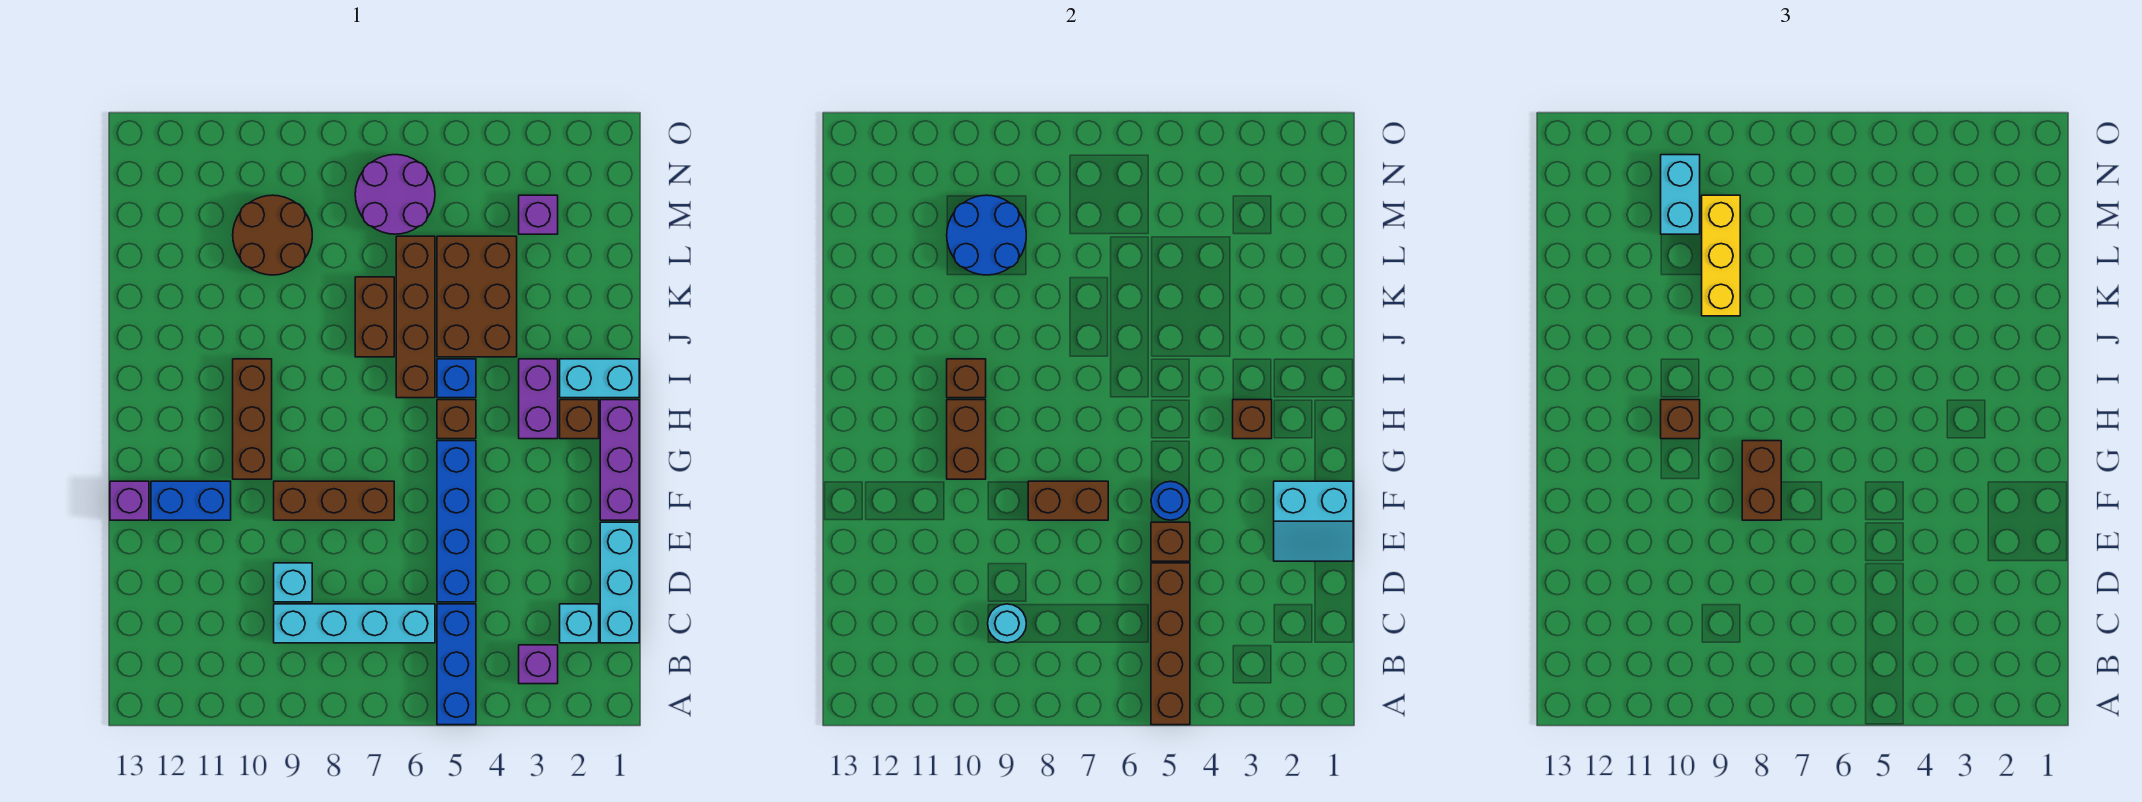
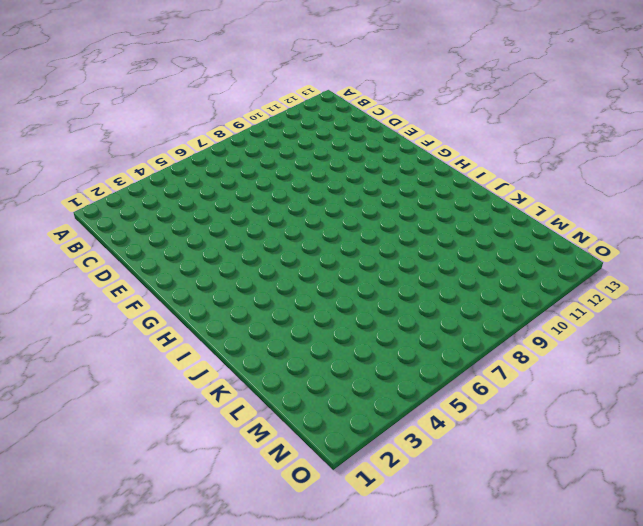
none -> blue brick A5:C5 level 1
none -> purple brick B3 level 1
none -> cyan brick C1:E1 level 1
none -> cyan brick C2 level 1

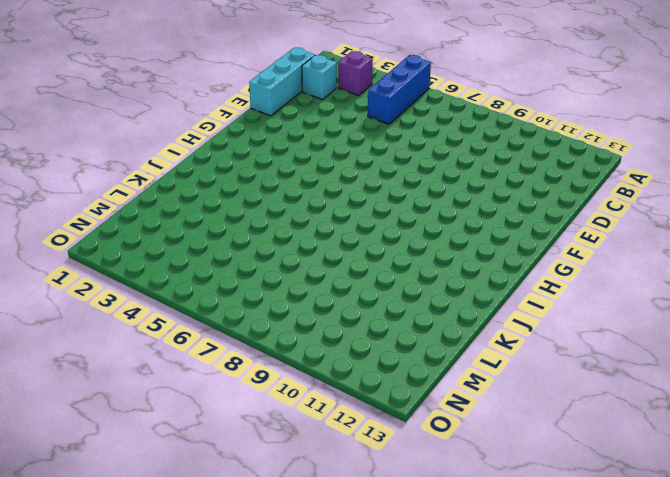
none -> cyan brick C6:C9 level 1
none -> blue brick D5:G5 level 1
none -> cyan brick D9 level 1
none -> purple brick F1:H1 level 1

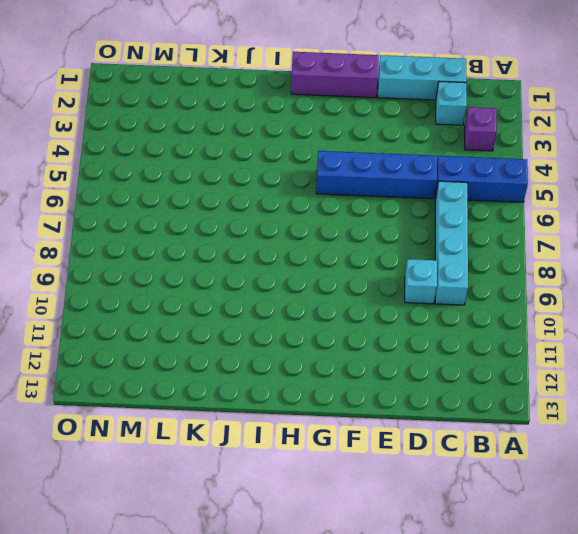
none -> brown brick F7:F9 level 1
none -> blue brick F11:F12 level 1
none -> purple brick F13 level 1
none -> brown brick G10:I10 level 1

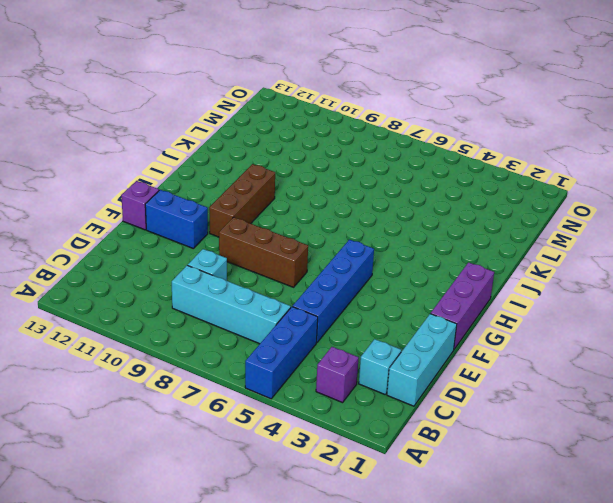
none -> brown brick H2 level 1
none -> purple brick H3:I3 level 1
none -> brown brick H5 level 1
none -> cyan brick I1:I2 level 1

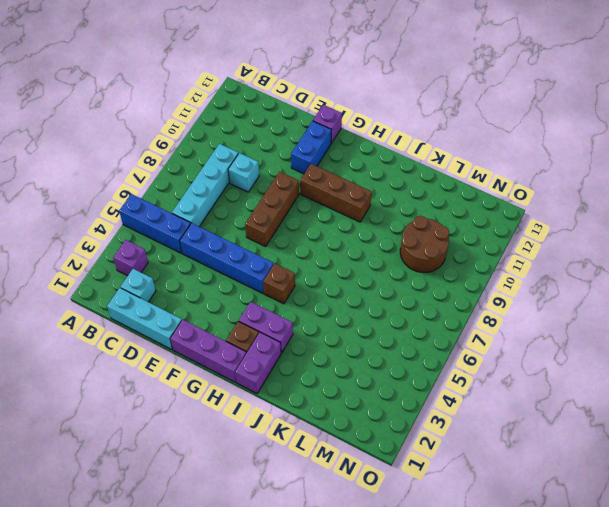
purple brick I1:I2 level 1 -> cyan brick I1:I2 level 1
none -> blue brick I5 level 1
none -> brown brick I6:L6 level 1
none -> brown brick J4:L5 level 1
none -> brown brick J7:K7 level 1

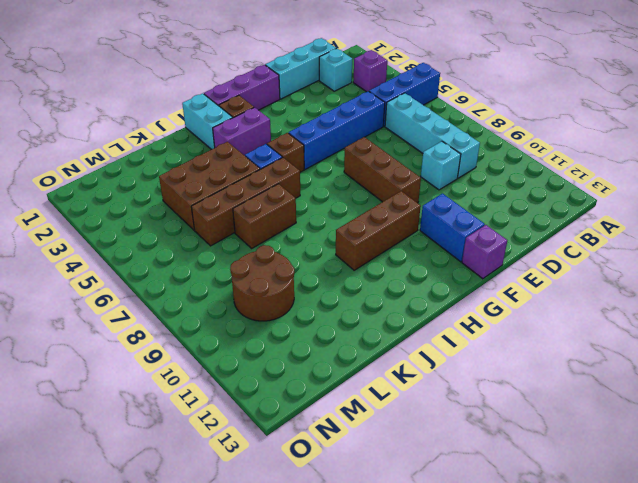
none -> purple brick M3 level 1
none -> purple round brick M6:N7 level 1
none -> brown brick A5:D5 level 2
none -> cyan round brick C9 level 2

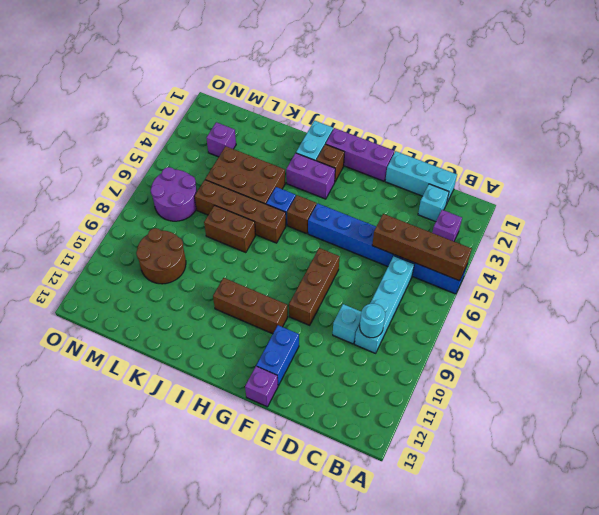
none -> cyan slope E1:F2 level 2 top F
none -> brown brick E5 level 2
none -> blue round brick F5 level 2
none -> brown brick F7:F8 level 2

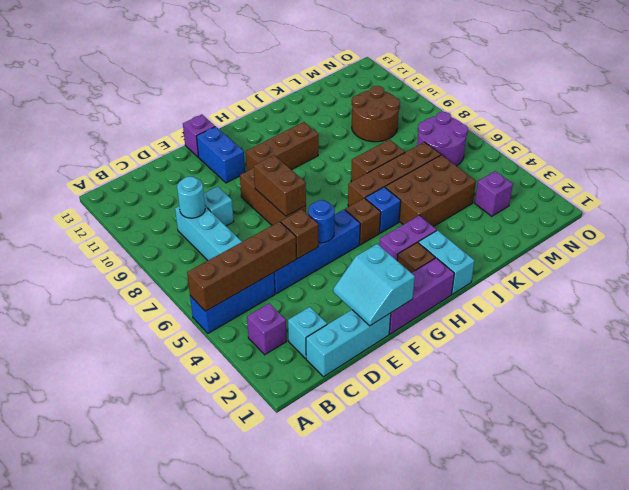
none -> brown brick G10:H10 level 2
none -> brown brick H3 level 2
none -> brown brick I10 level 2
none -> blue round brick L9:M10 level 2

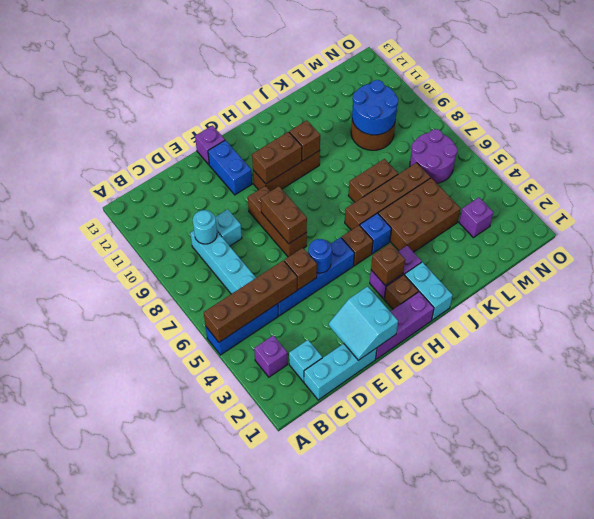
none -> brown brick F8:G8 level 3
none -> brown brick H10 level 3
none -> yellow brick K9:M9 level 3
none -> cyan brick M10:N10 level 3

